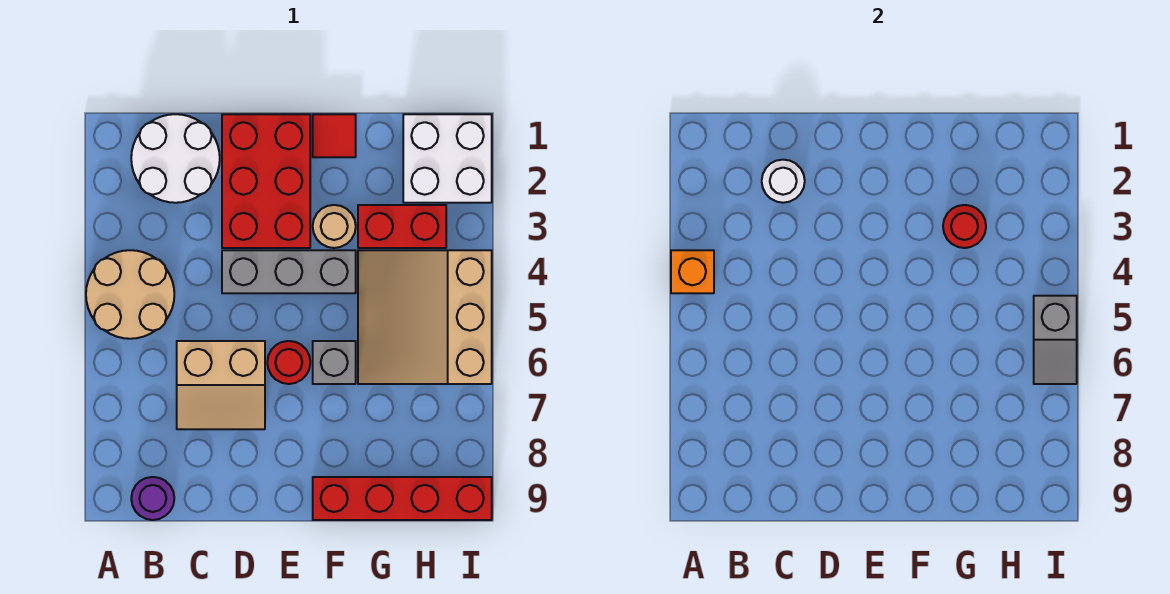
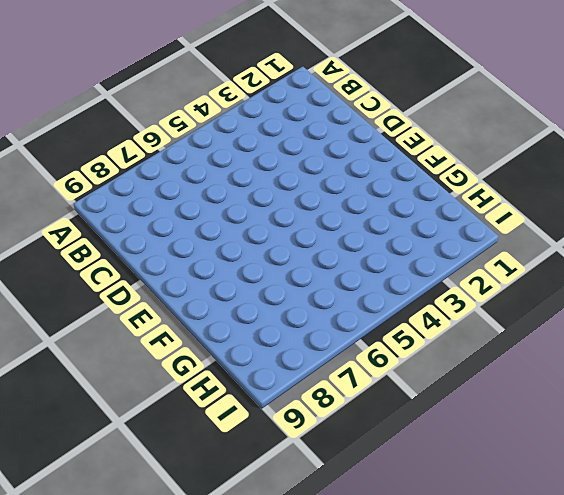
none -> tan round brick A4:B5 level 1
none -> white round brick B1:C2 level 1
none -> purple round brick B9 level 1

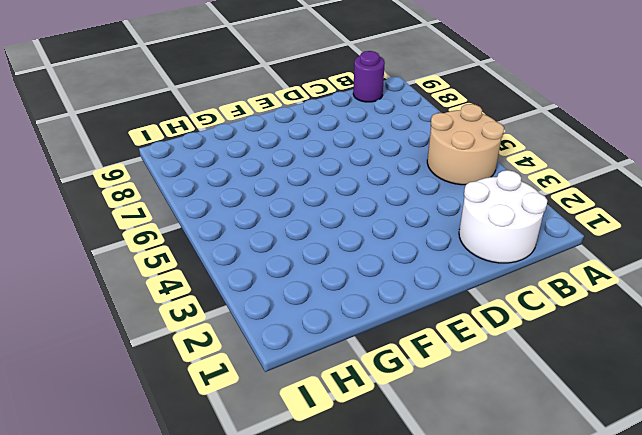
none -> tan slope C6:D7 level 1 top 6
none -> red brick D1:E3 level 1
none -> grey brick D4:F4 level 1

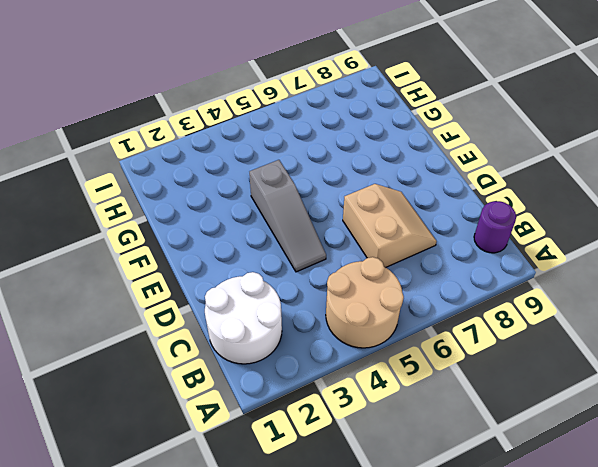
grey slope D4:F4 level 1 top F -> grey brick D4:F4 level 1
none -> red brick D1:E3 level 1
none -> red round brick E6 level 1
none -> red tile F1 level 1

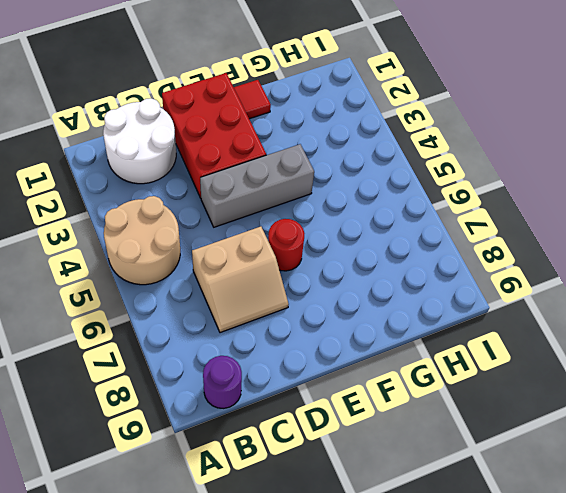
none -> tan round brick F3 level 1
none -> grey brick F6 level 1
none -> red brick F9:I9 level 1

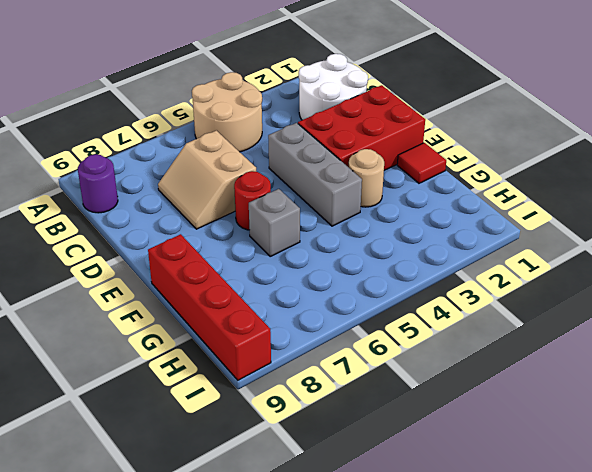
none -> red brick G3:H3 level 1
none -> tan slope G4:I6 level 1 top I
none -> white brick H1:I2 level 1

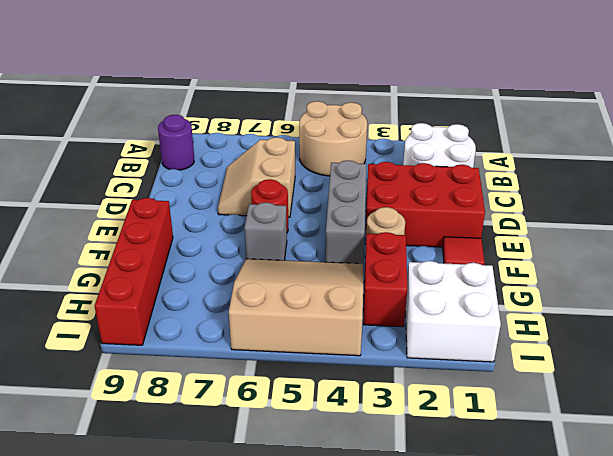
none -> orange brick A4 level 2
none -> white round brick C2 level 2
none -> red round brick G3 level 2

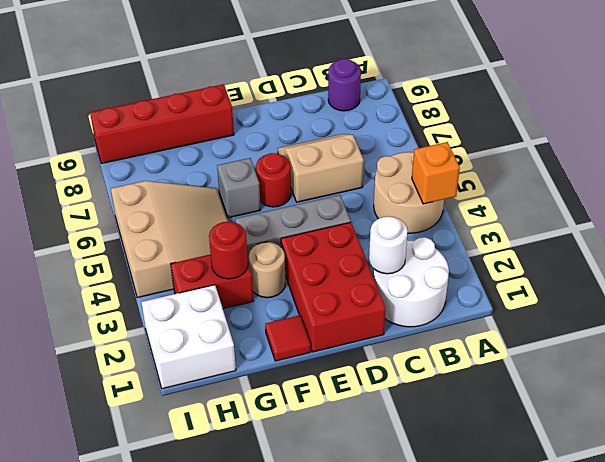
none -> grey slope I5:I6 level 2 top 5

